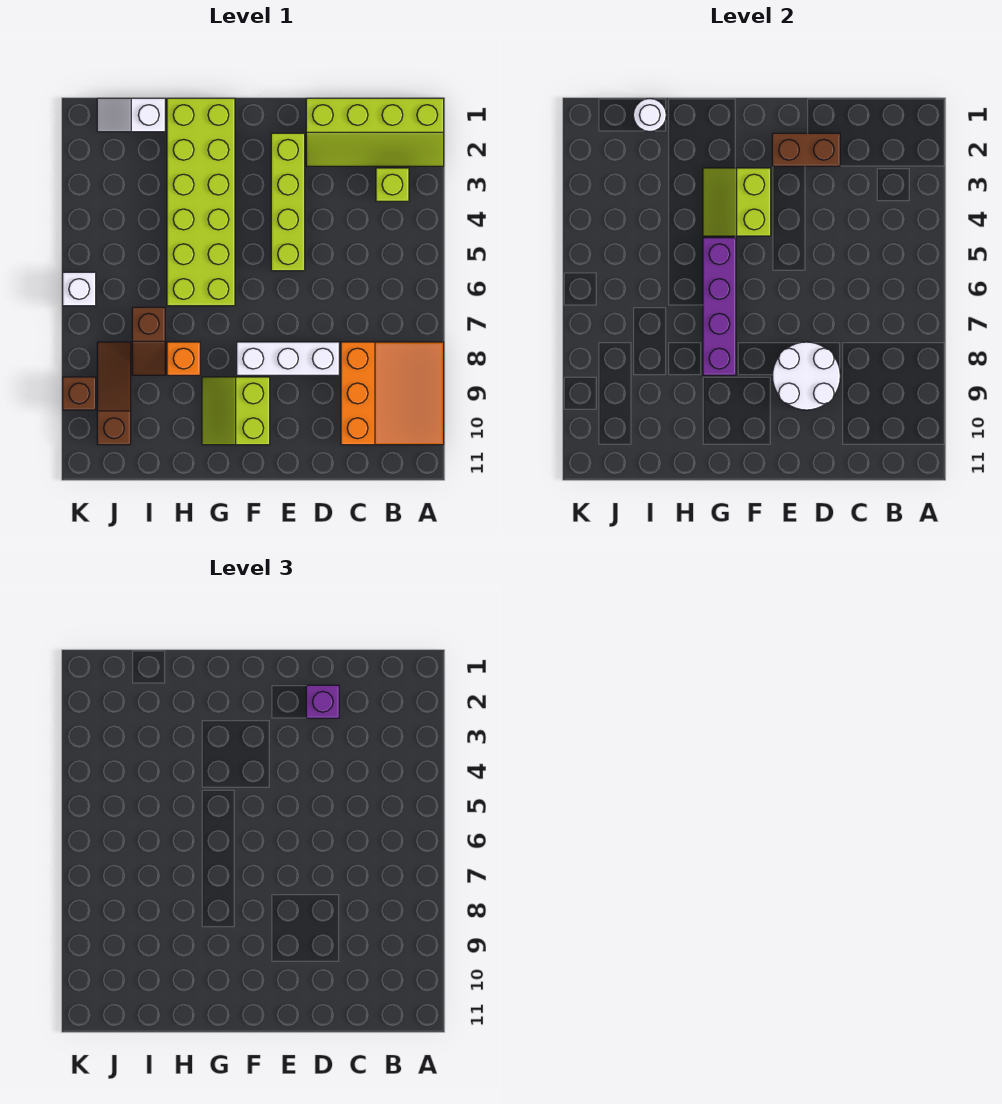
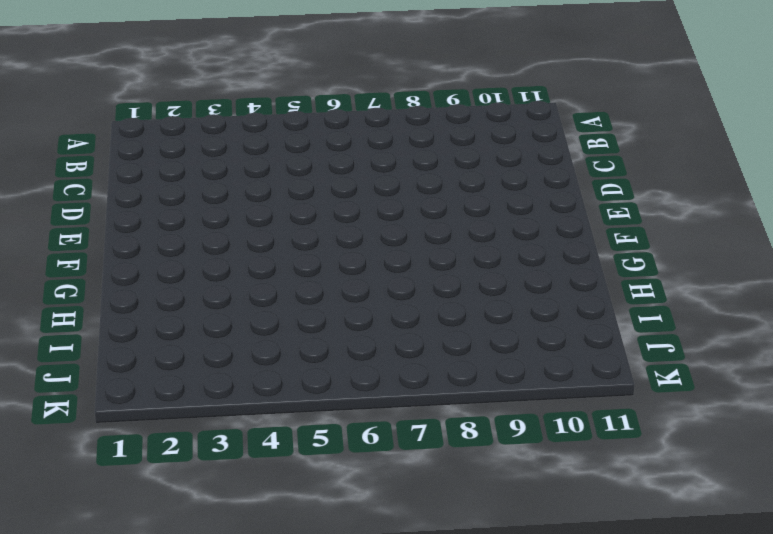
none -> lime slope A1:D2 level 1 top 1
none -> orange slope A8:C10 level 1 top C
none -> lime brick B3 level 1

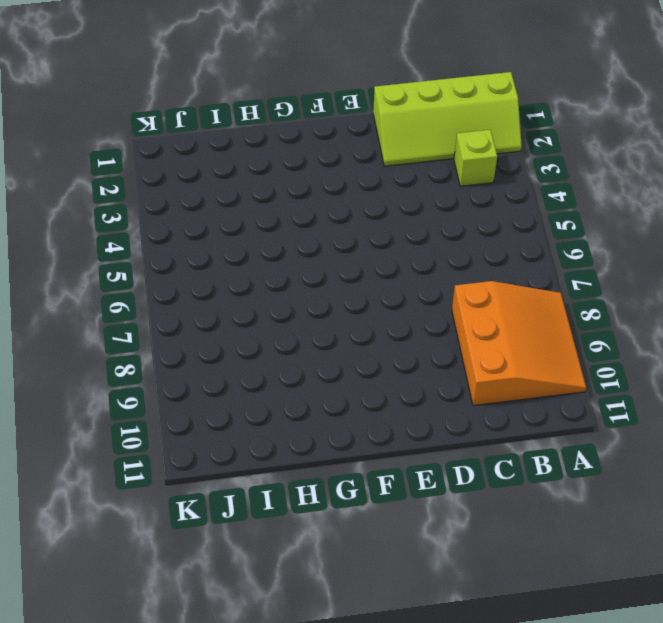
none -> white brick D8:F8 level 1
none -> lime brick E2:E5 level 1
none -> lime slope F9:G10 level 1 top F

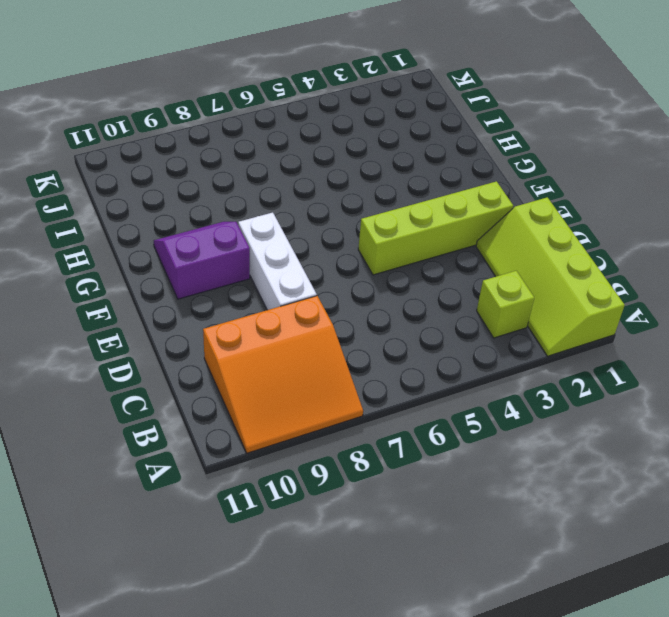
purple slope F9:G10 level 1 top F -> lime slope F9:G10 level 1 top F
none -> lime brick G1:H6 level 1
none -> orange brick H8 level 1
none -> white slope I1:J1 level 1 top I

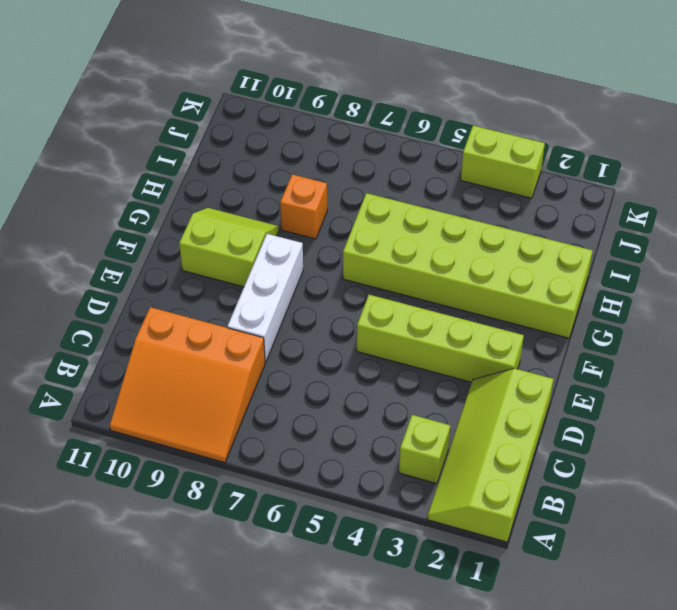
lime brick K3:K4 level 1 -> none
none -> white slope I1:J1 level 1 top I
none -> brown slope I7:I8 level 1 top 7
none -> brown slope J8:J10 level 1 top 10

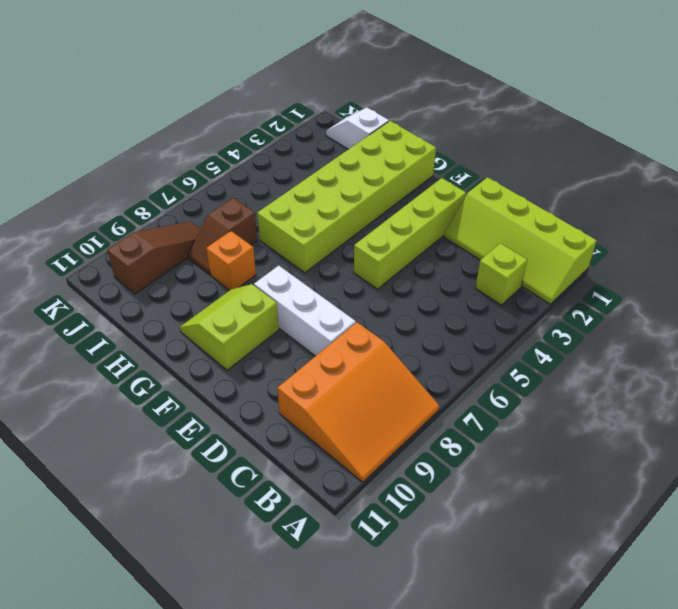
none -> white brick K6 level 1
none -> brown brick K9 level 1
none -> brown brick D2:E2 level 2

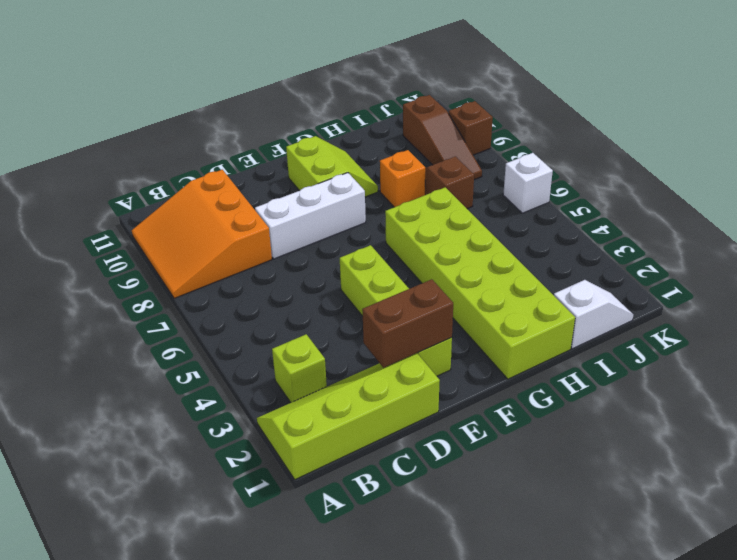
none -> white round brick D8:E9 level 2
none -> lime slope F3:G4 level 2 top F
none -> purple brick G5:G8 level 2

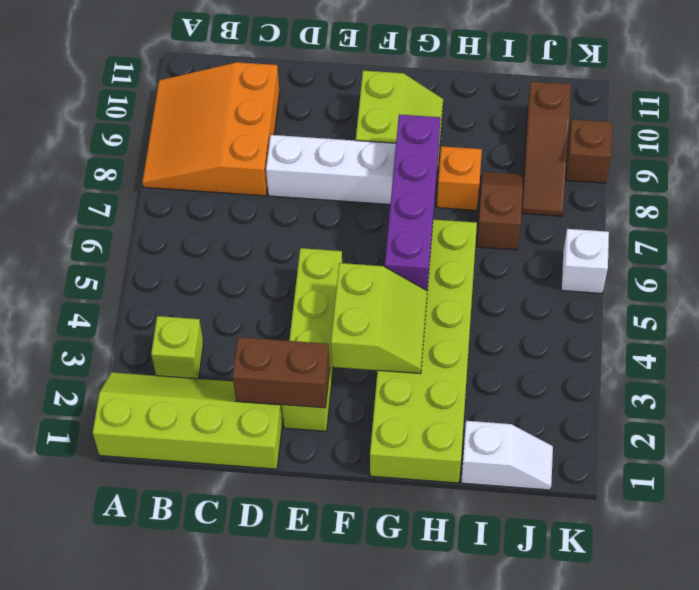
none -> white round brick D8:E9 level 2
none -> white round brick I1 level 2
none -> purple brick D2 level 3

